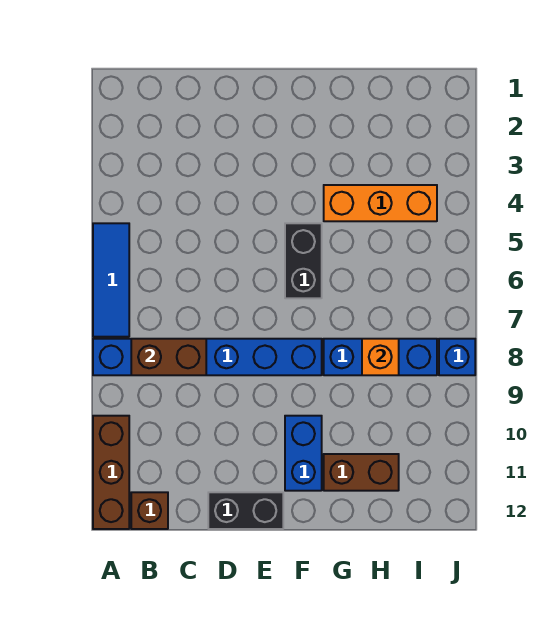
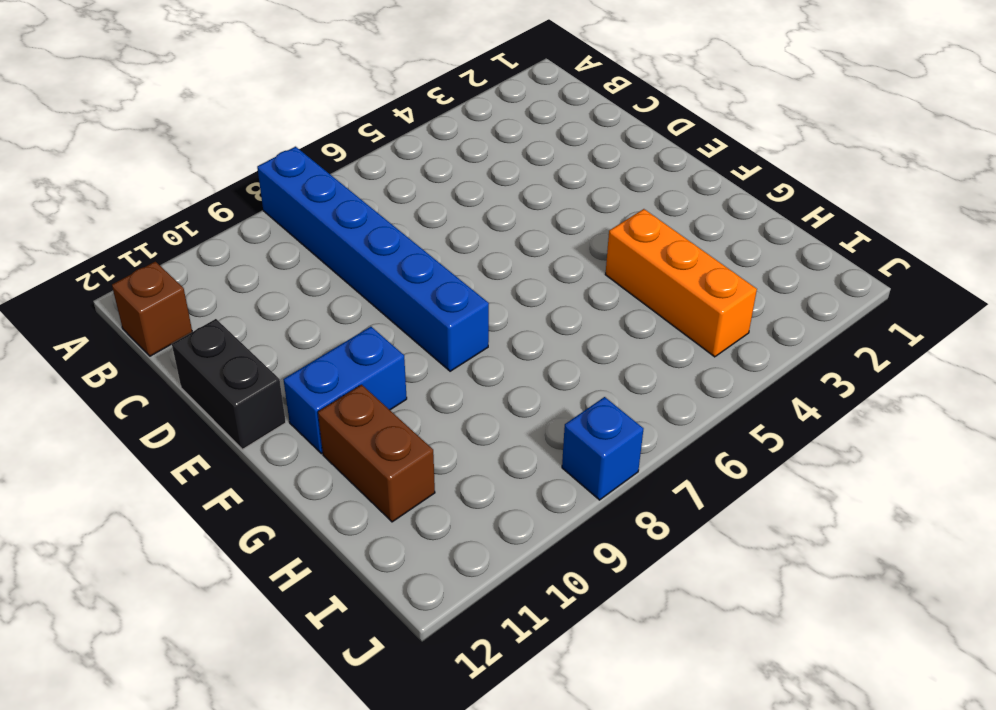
none -> blue tile A5:A7 level 1
none -> brown brick A10:A12 level 1
none -> black brick F5:F6 level 1

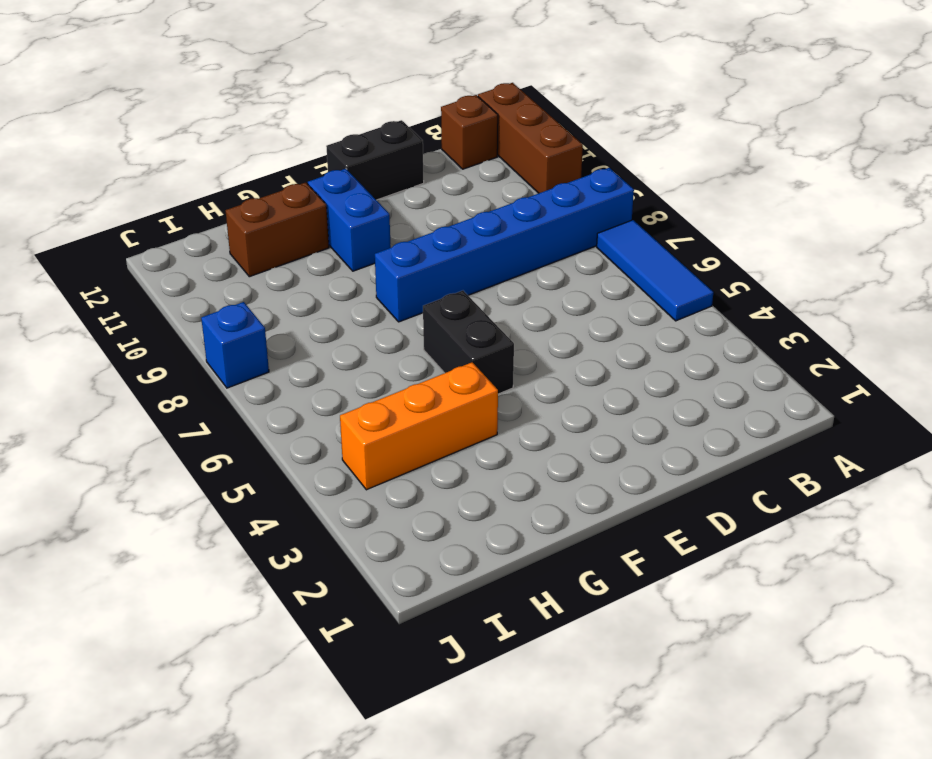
none -> blue brick G8:I8 level 1
none -> brown brick B8:C8 level 2
none -> orange brick H8 level 2

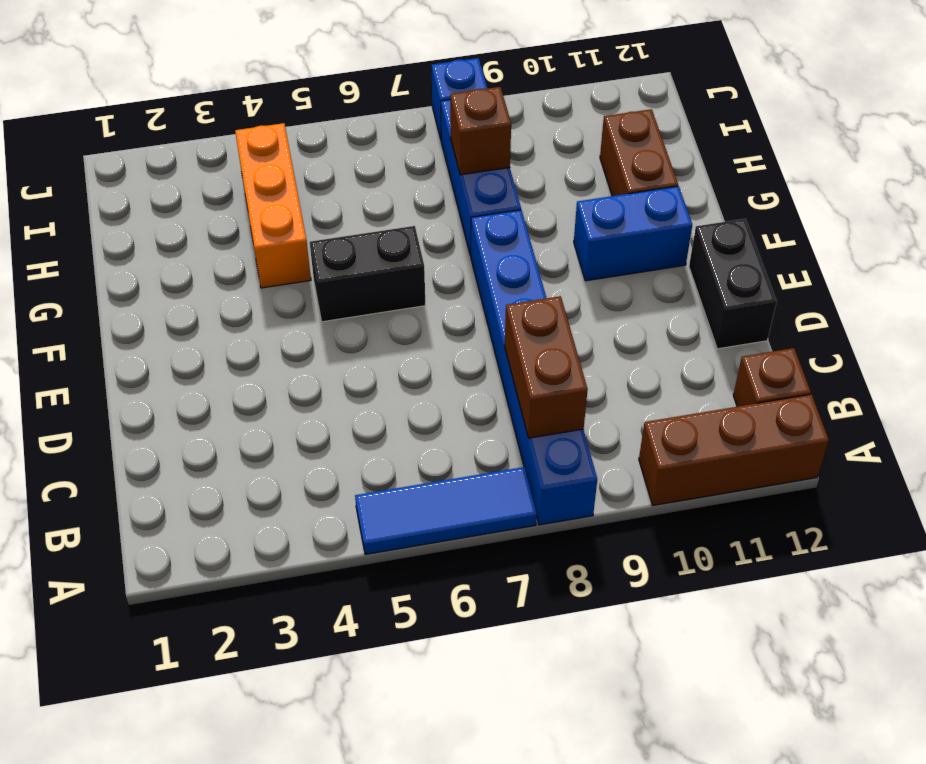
brown brick H8 level 2 -> orange brick H8 level 2

